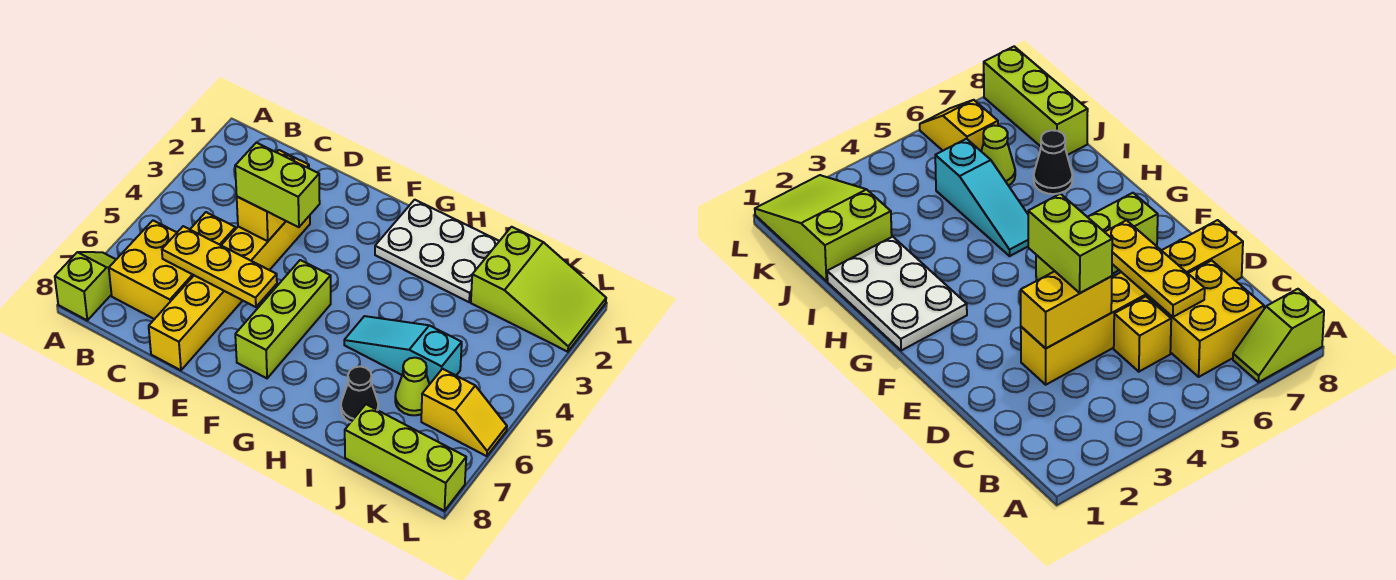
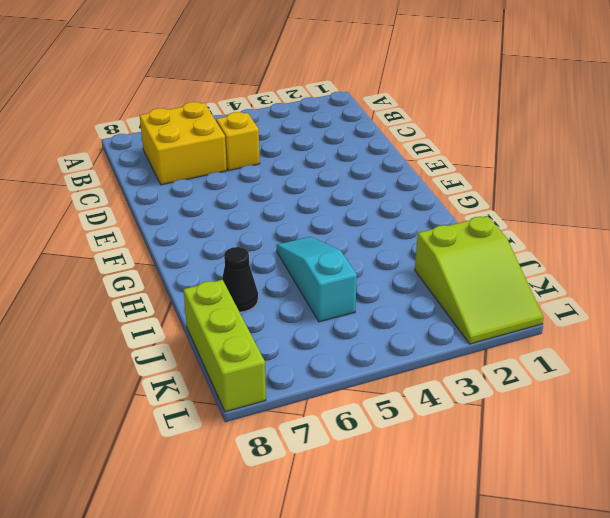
none -> lime slope A7:A8 level 1 top 8
none -> yellow brick D3:D8 level 1
none -> lime brick F5:F7 level 1

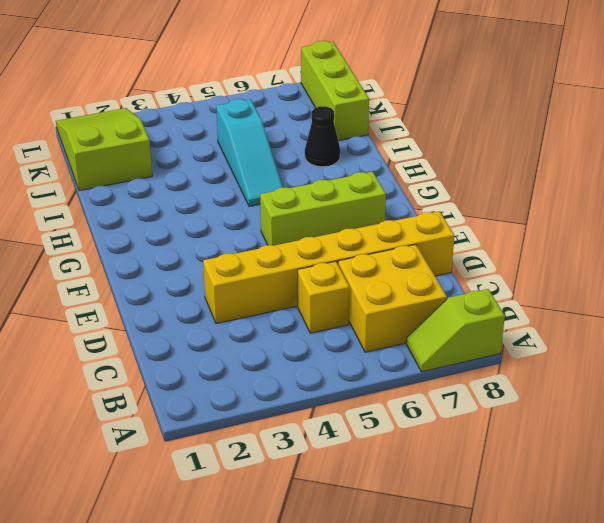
none -> white plate G1:I2 level 1
none -> lime cone J6 level 1
none -> yellow slope K6:L6 level 1 top K

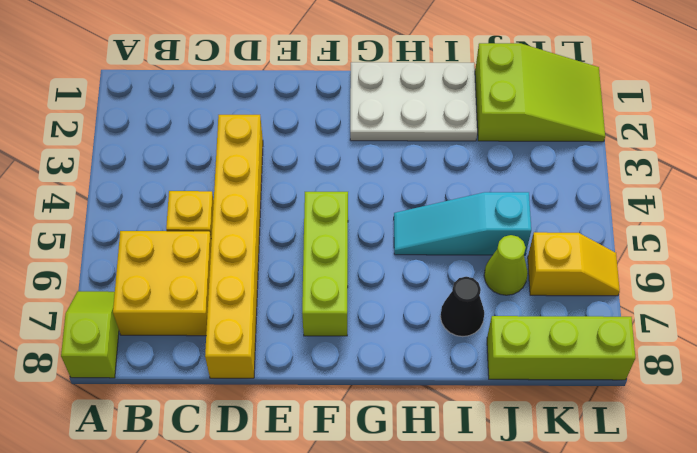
none -> yellow plate C6:E6 level 2
none -> yellow brick D3:D4 level 2
none -> lime brick D4:E4 level 3

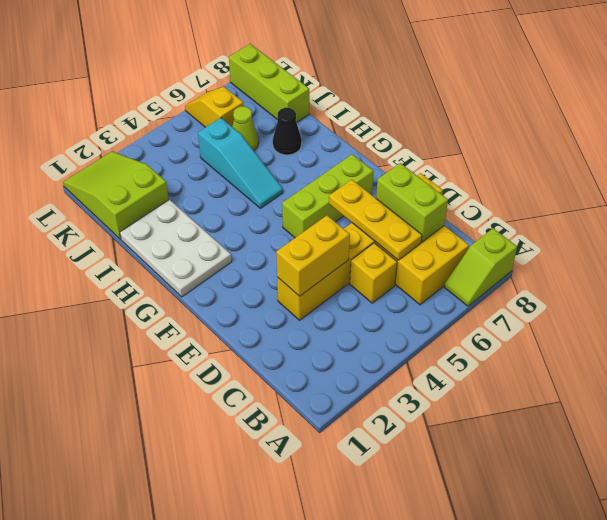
lime brick C7:D7 level 2 -> lime brick D4:E4 level 3

